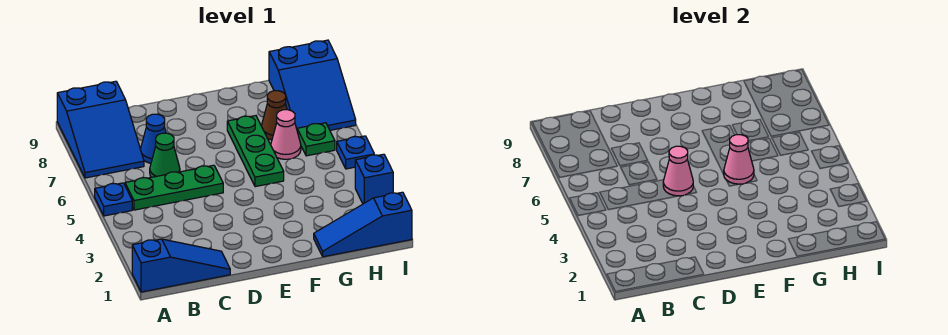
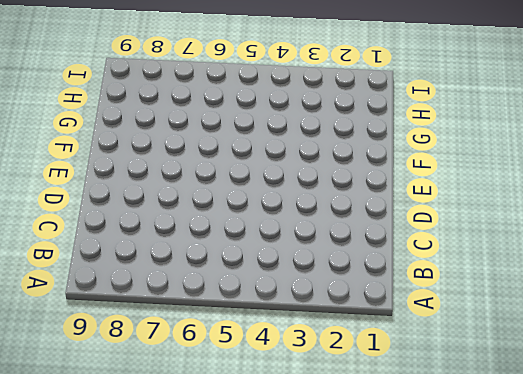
none -> blue slope A1:C1 level 1 top A
none -> blue plate A5 level 1
none -> blue slope A7:B9 level 1 top 9

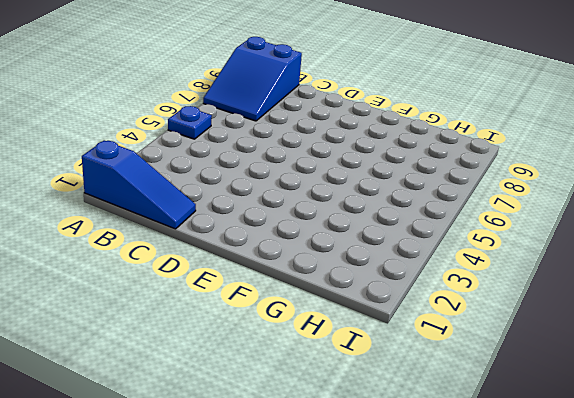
none -> green plate B5:D5 level 1
none -> green cone C6 level 1
none -> blue cone C7 level 1

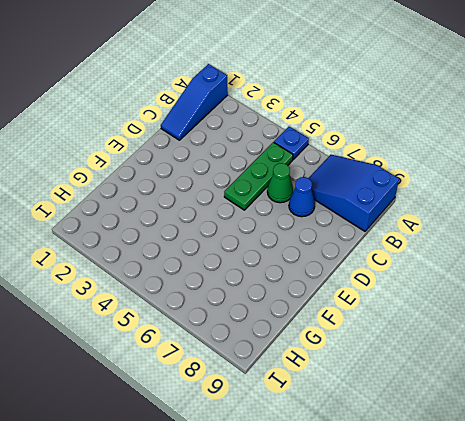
none -> green plate F5:F7 level 1
none -> blue slope G1:I1 level 1 top I
none -> pink cone G6 level 1

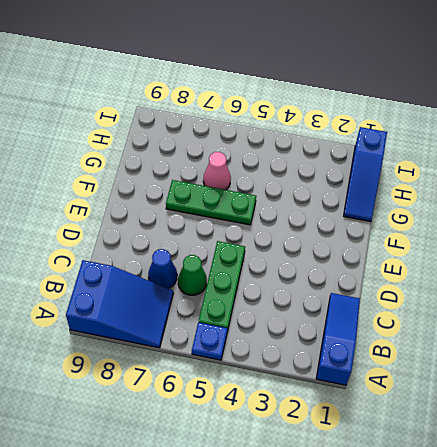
none -> brown cone G7 level 1
none -> green plate H6 level 1
none -> blue slope H7:I9 level 1 top 9

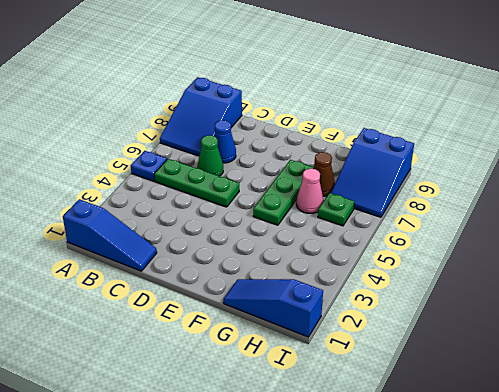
none -> blue brick I3 level 1
none -> blue plate I5 level 1
none -> pink cone D5 level 2

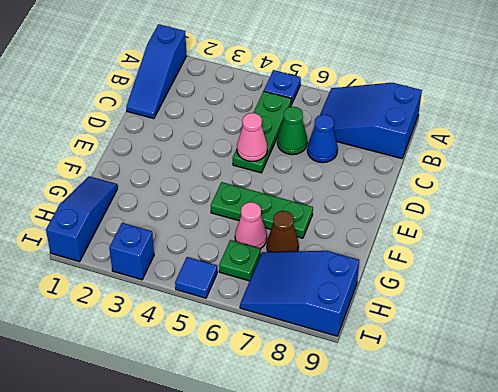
blue tile I5 level 1 -> blue plate I5 level 1
none -> pink cone F5 level 2

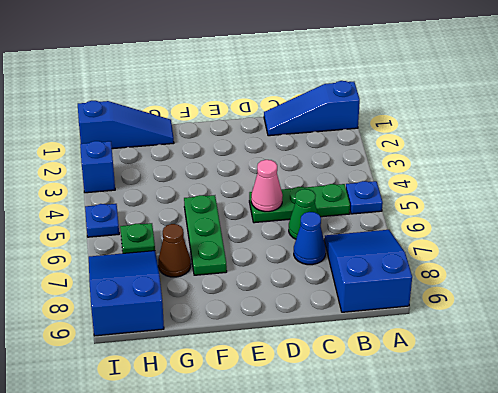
none -> pink cone G6 level 1
none -> pink cone F5 level 2

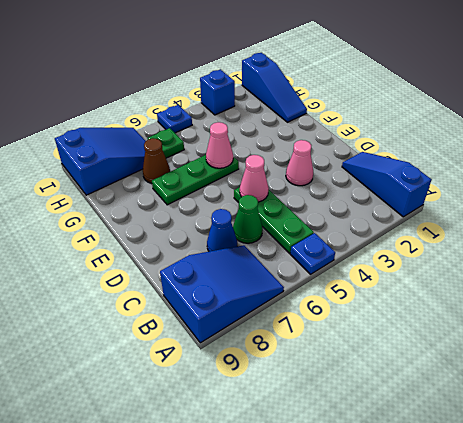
pink cone D3 level 1 -> pink cone G6 level 1

